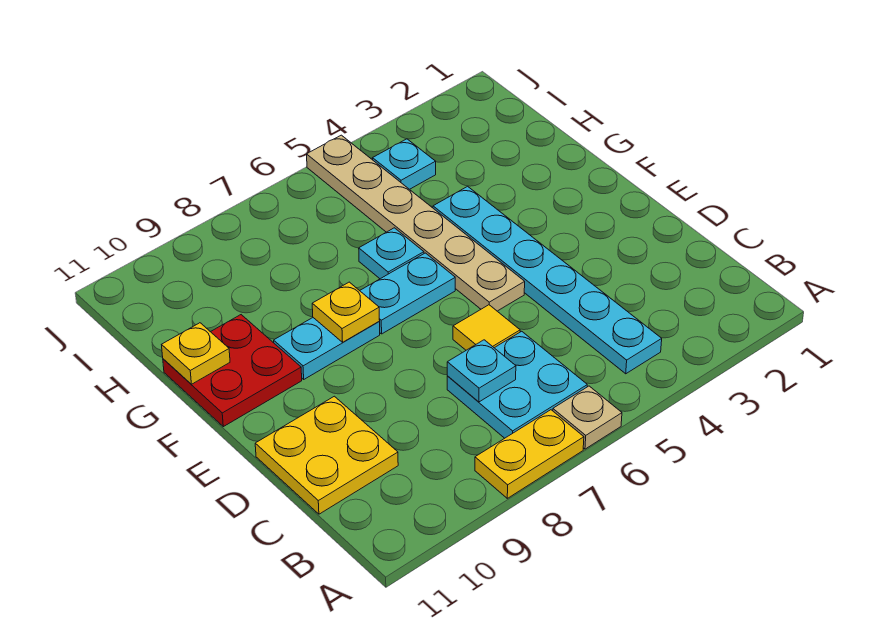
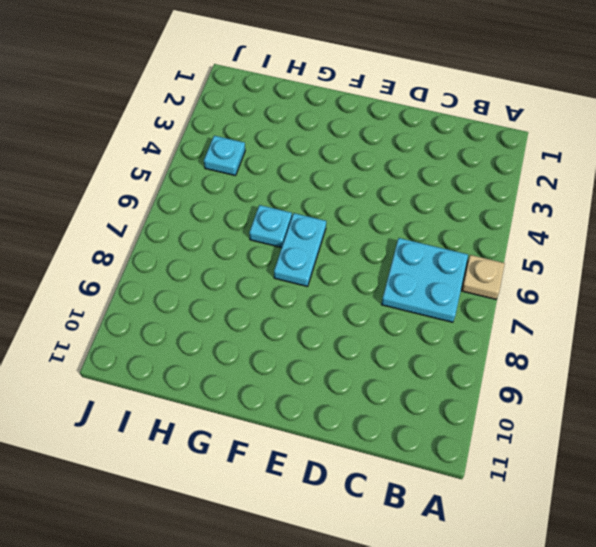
none -> yellow plate A7:A8 level 1
none -> cyan plate B4:G4 level 1
none -> yellow plate C10:D11 level 1

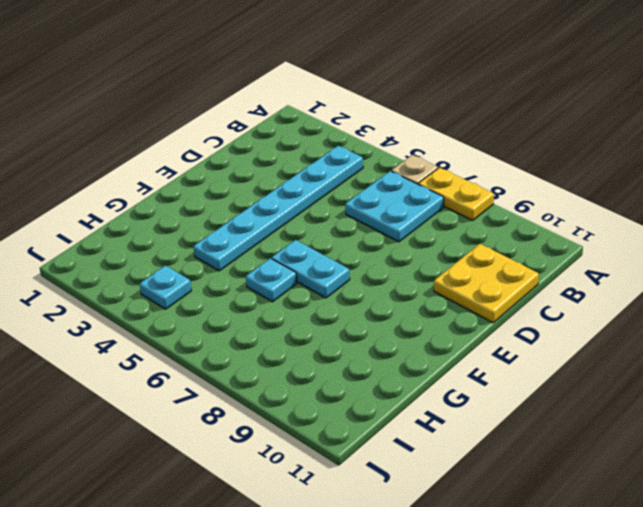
none -> yellow tile D6 level 1
none -> tan plate E5:J5 level 1
none -> cyan plate F8:F9 level 1

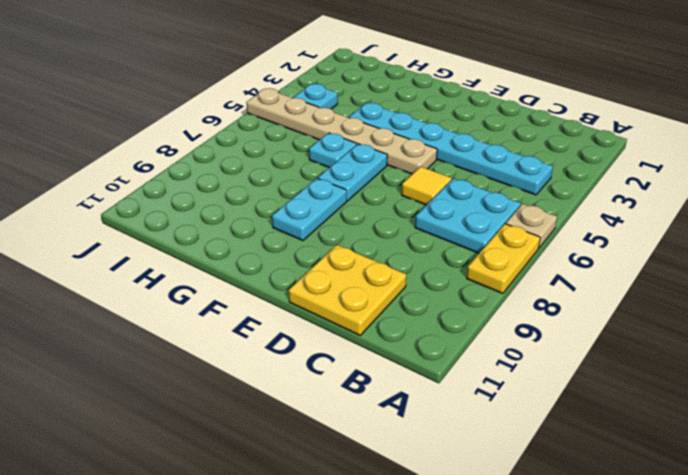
none -> red plate F10:G11 level 1
none -> cyan plate C7 level 2
none -> yellow plate F8 level 2

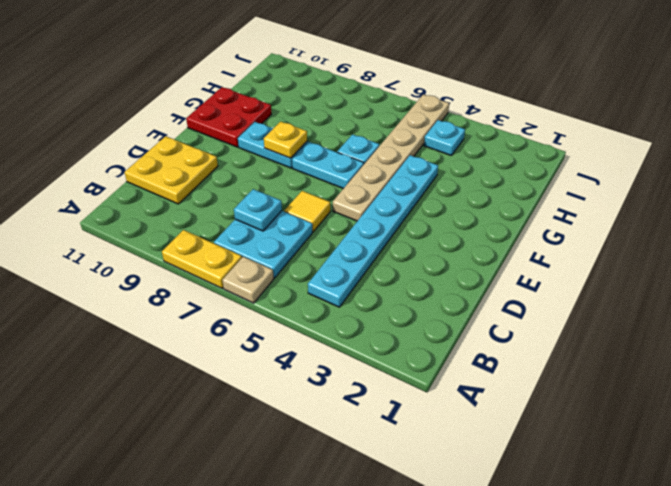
none -> yellow plate G11 level 2

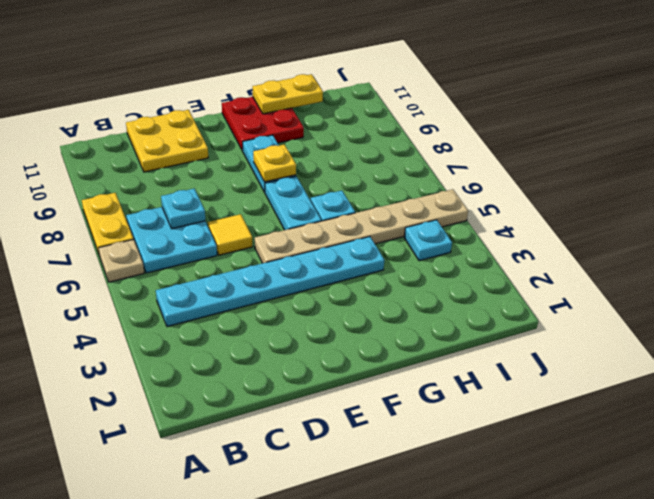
yellow plate G11:H11 level 2 -> yellow plate G11 level 2

